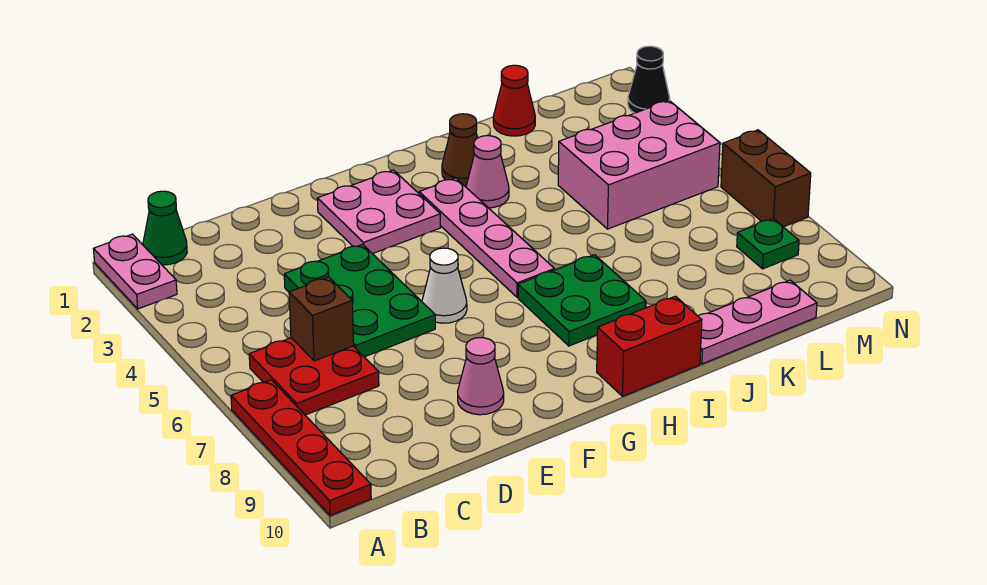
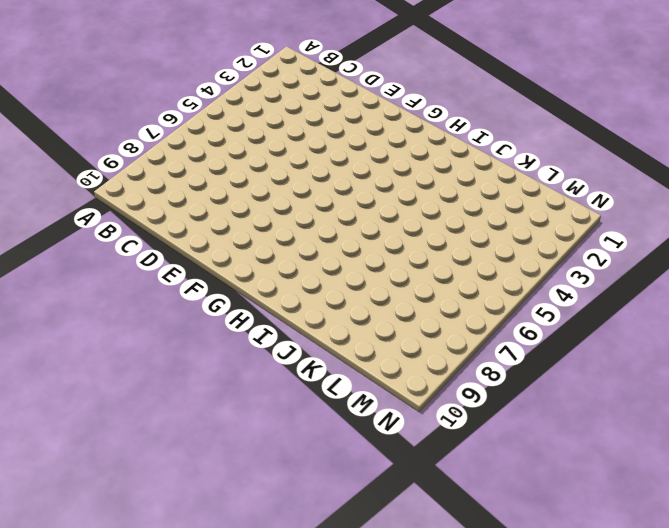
none -> pink plate A1:A2 level 1
none -> red plate A7:A10 level 1
none -> green cone B1 level 1

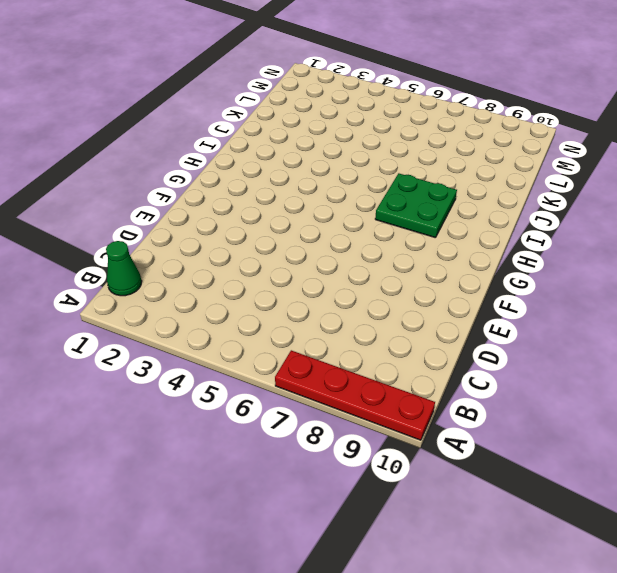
none -> pink plate A1:A2 level 1
none -> red plate B6:C7 level 1
none -> green plate D4:E6 level 1

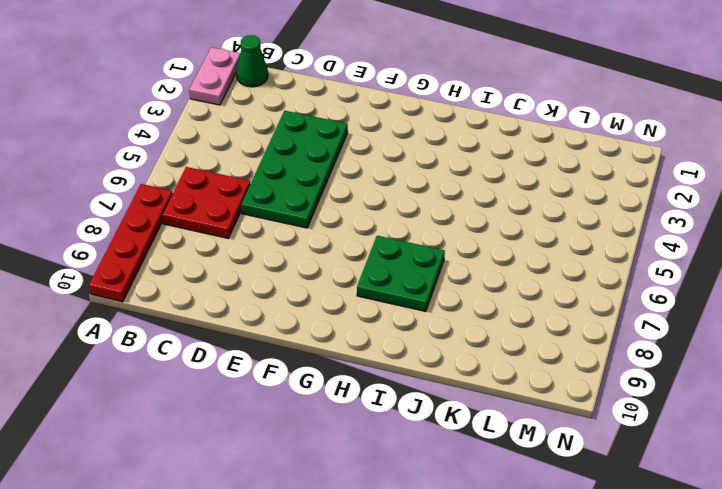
green plate D3:E6 level 1 -> green plate D4:E6 level 1
none -> pink cone E9 level 1
none -> pink plate F2:G3 level 1
none -> white cone F6 level 1

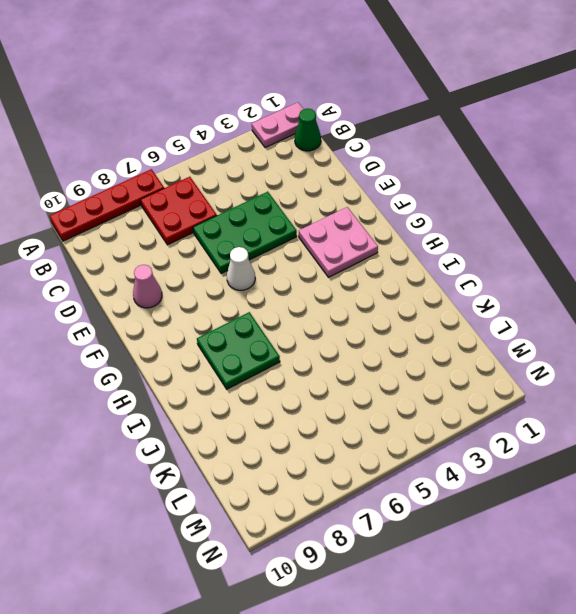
none -> pink plate H3:H6 level 1
none -> red brick H10:I10 level 1
none -> brown cone I2 level 1

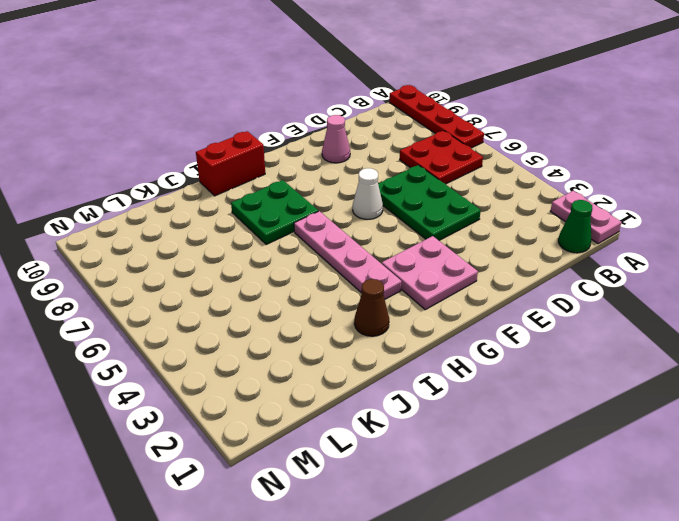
none -> pink cone I3 level 1
none -> pink plate J10:L10 level 1
none -> red cone K1 level 1

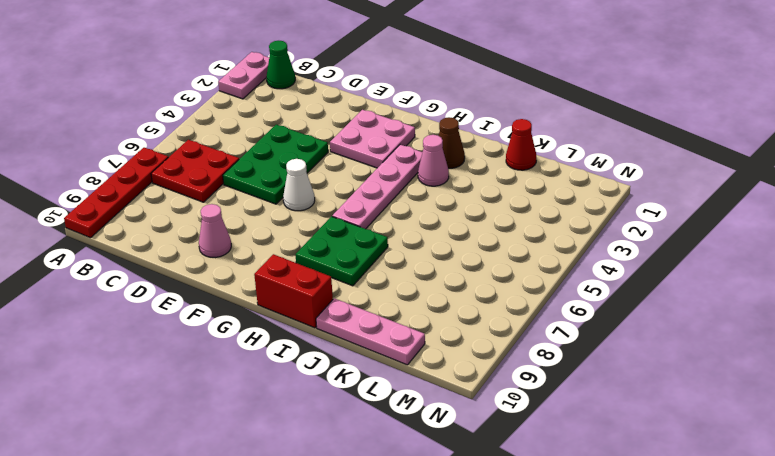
none -> pink brick K4:M5 level 1
none -> green plate M8 level 1
none -> black cone N2 level 1

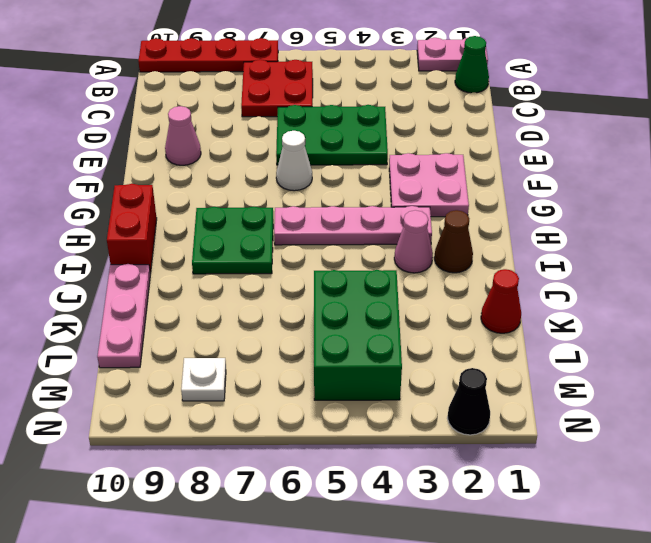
green brick K4:M5 level 1 -> pink brick K4:M5 level 1
white plate M8 level 1 -> green plate M8 level 1
none -> brown brick N6:N7 level 1
none -> brown brick C6 level 2

